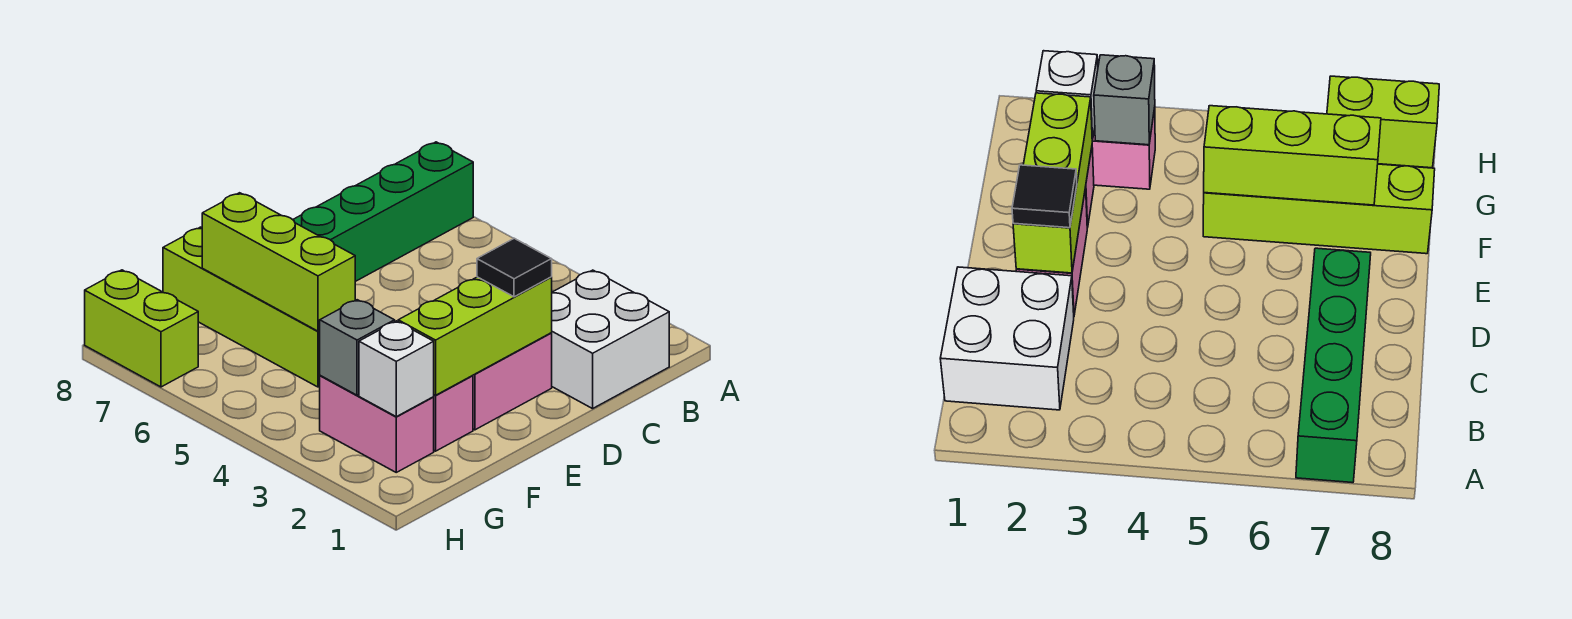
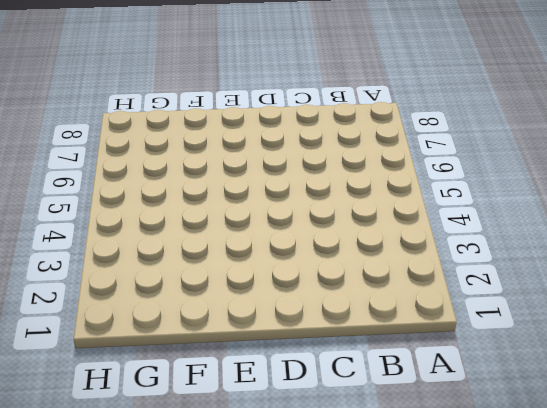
none -> green brick A7:D7 level 1
none -> white brick B1:C2 level 1
none -> pink brick D2:E2 level 1

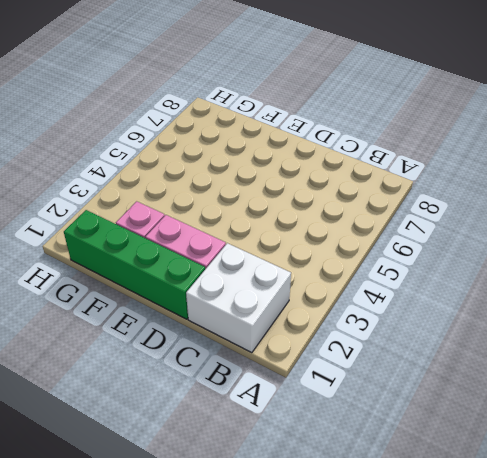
green brick D1:G1 level 1 -> green brick A7:D7 level 1
none -> lime brick F5:F8 level 1
none -> pink brick G2:G3 level 1
none -> lime brick H7:H8 level 1

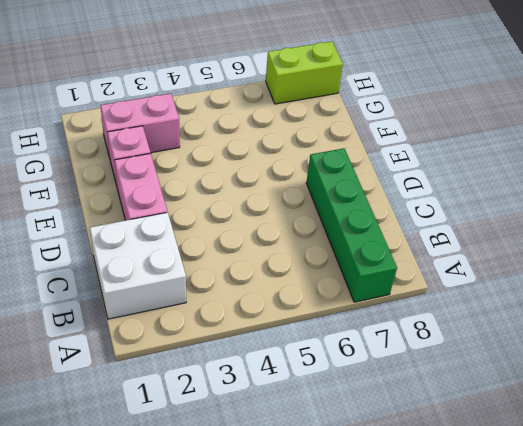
none -> lime brick F5:F8 level 1
none -> lime brick D2:F2 level 2
none -> lime brick F5:F7 level 2

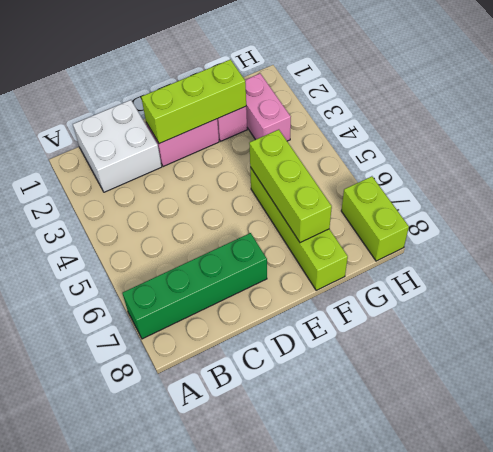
none -> white brick G2 level 2
none -> grey brick G3 level 2
none -> black tile D2 level 3

